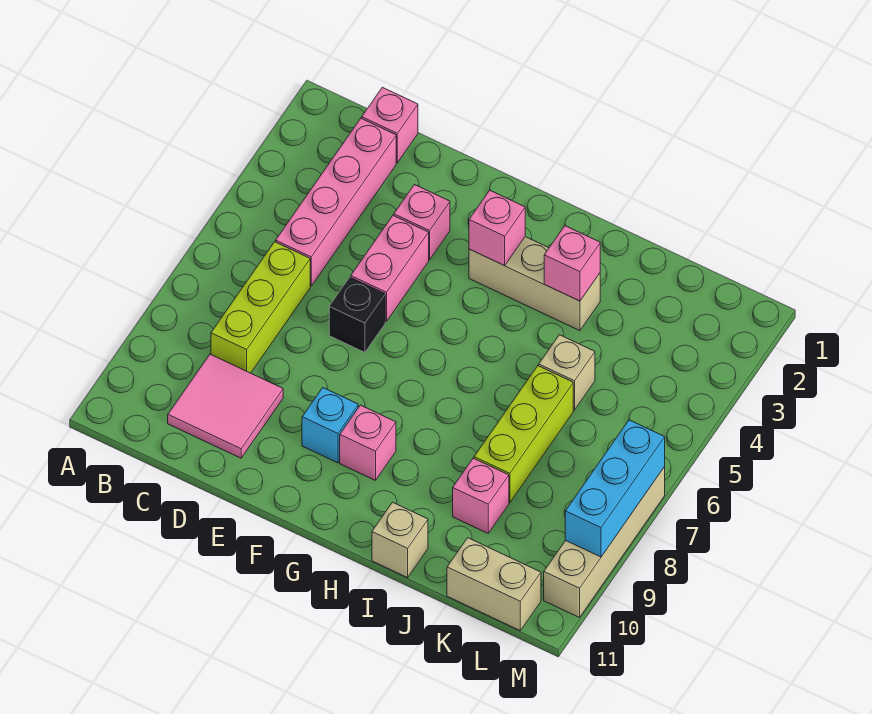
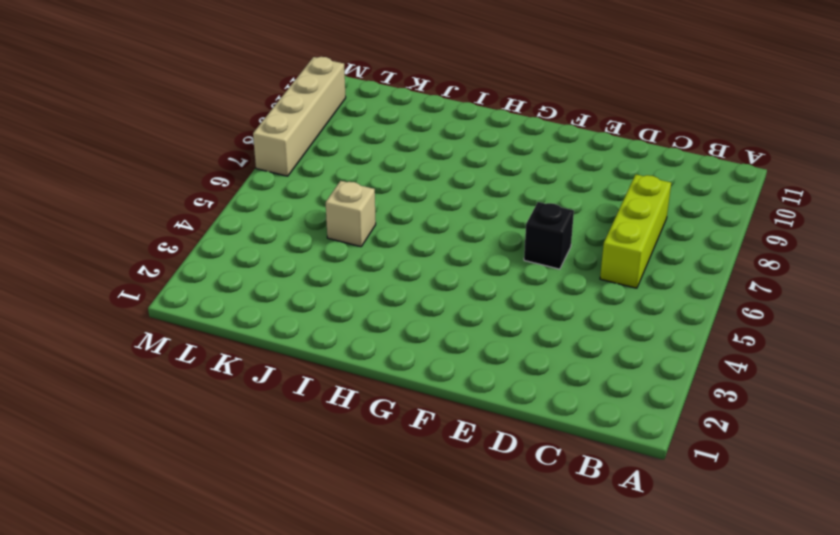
none -> pink brick C1 level 1
none -> pink brick C2:C5 level 1
none -> pink tile C9:D10 level 1

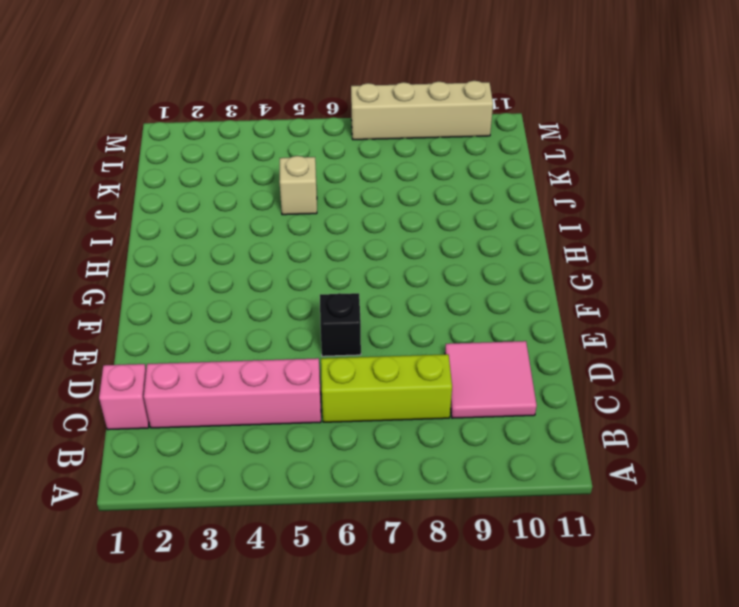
none -> pink brick E3 level 1
none -> pink brick E4:E5 level 1
none -> cyan brick F9 level 1

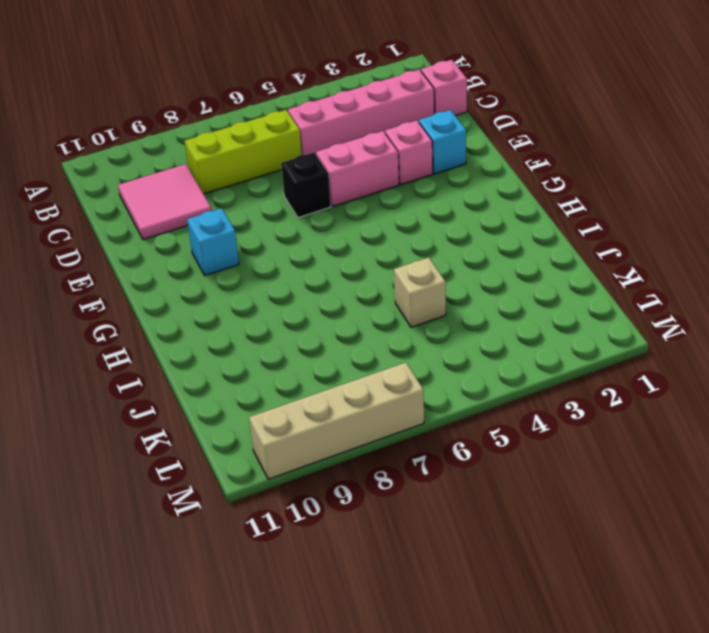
cyan brick E2 level 1 -> none
none -> tan brick G3:I3 level 1
none -> pink brick G9 level 1
none -> tan brick I11 level 1

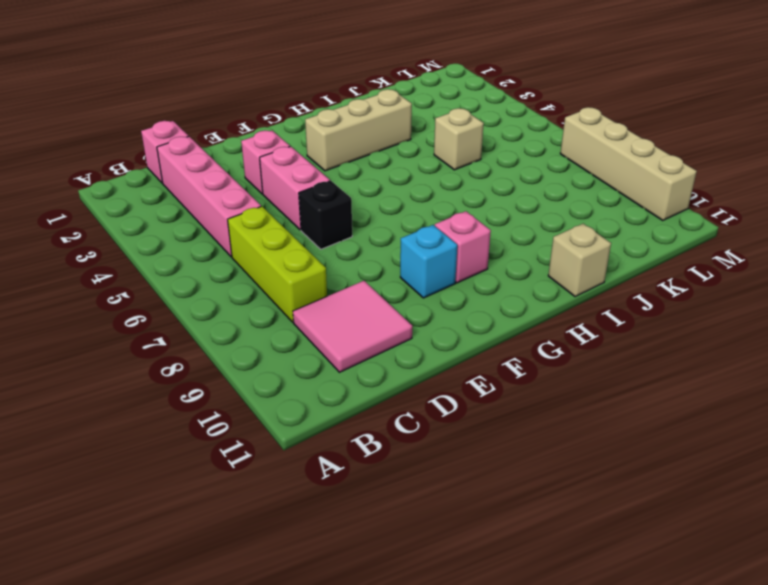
none -> lime brick J6:J8 level 1
none -> pink brick J9 level 1
none -> tan brick K11:L11 level 1

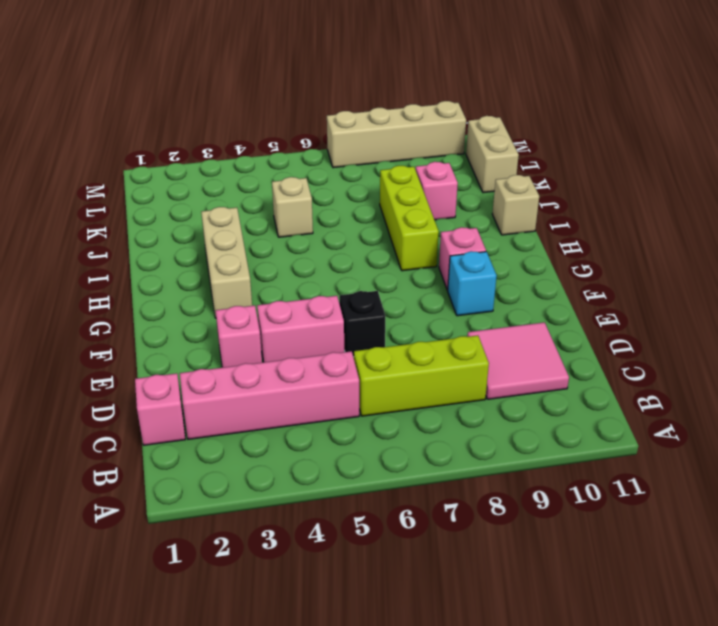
lime brick H8:J8 level 1 -> lime brick J6:J8 level 1
none -> pink brick G3 level 2
none -> pink brick I3 level 2
none -> cyan brick M7:M9 level 2

